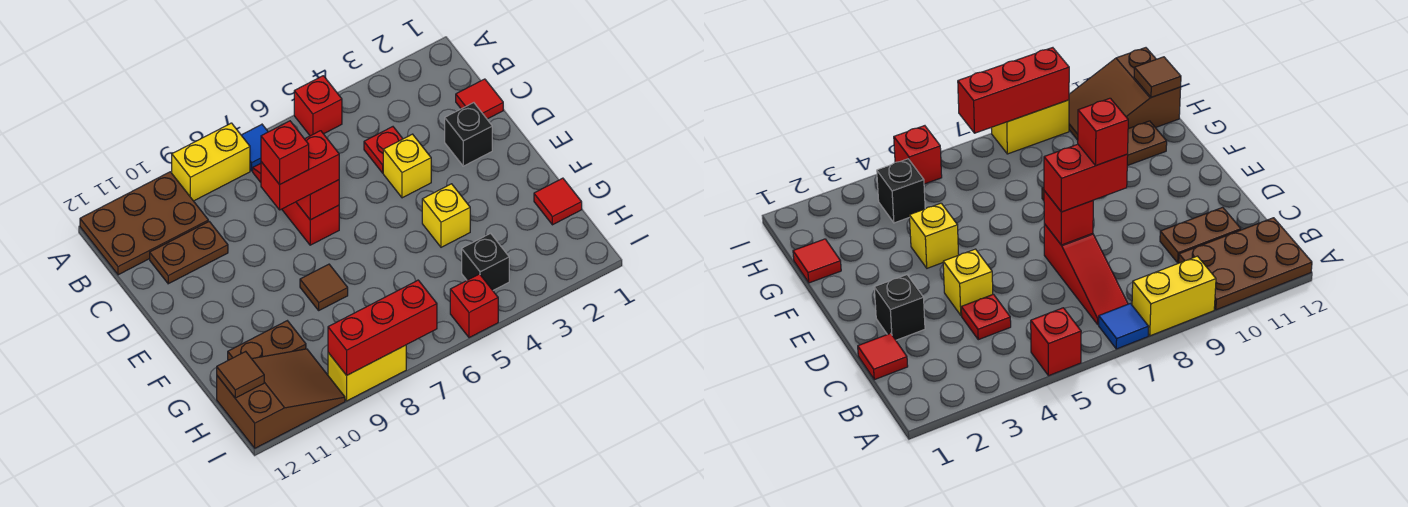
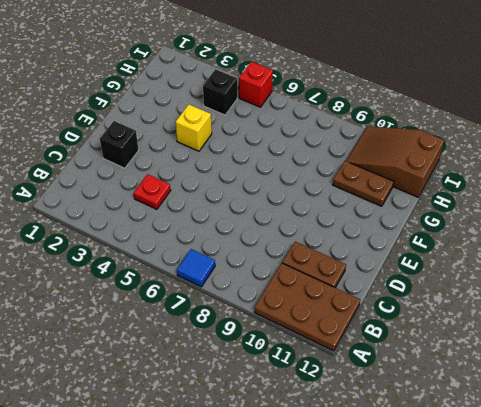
none -> red brick A5 level 1
none -> yellow brick A8:A9 level 1
none -> red slope B7:D7 level 1 top D

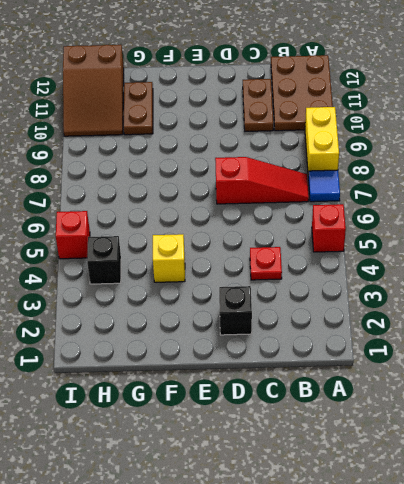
none -> red tile C1 level 1
none -> yellow brick D4 level 1
none -> brown tile F8 level 1

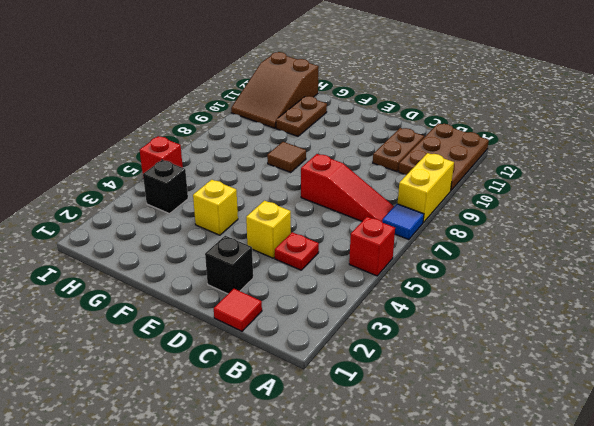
none -> red tile G1 level 1
none -> yellow brick I8:I9 level 1
none -> red brick D7 level 2

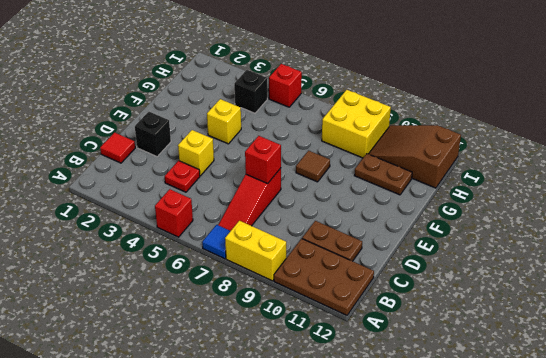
yellow brick H8:I9 level 1 -> yellow brick I8:I9 level 1
none -> red tile G1 level 1
none -> brown tile H12 level 2
none -> red brick I7:I9 level 2

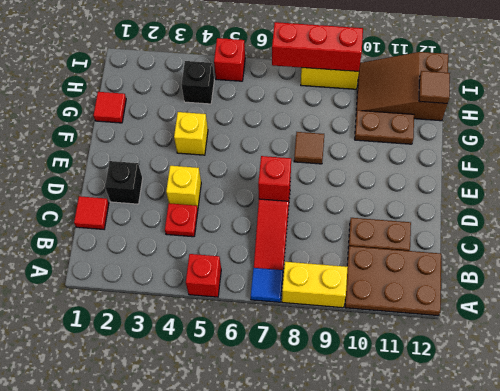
none -> red brick D7:D8 level 3
none -> red brick D8 level 4

